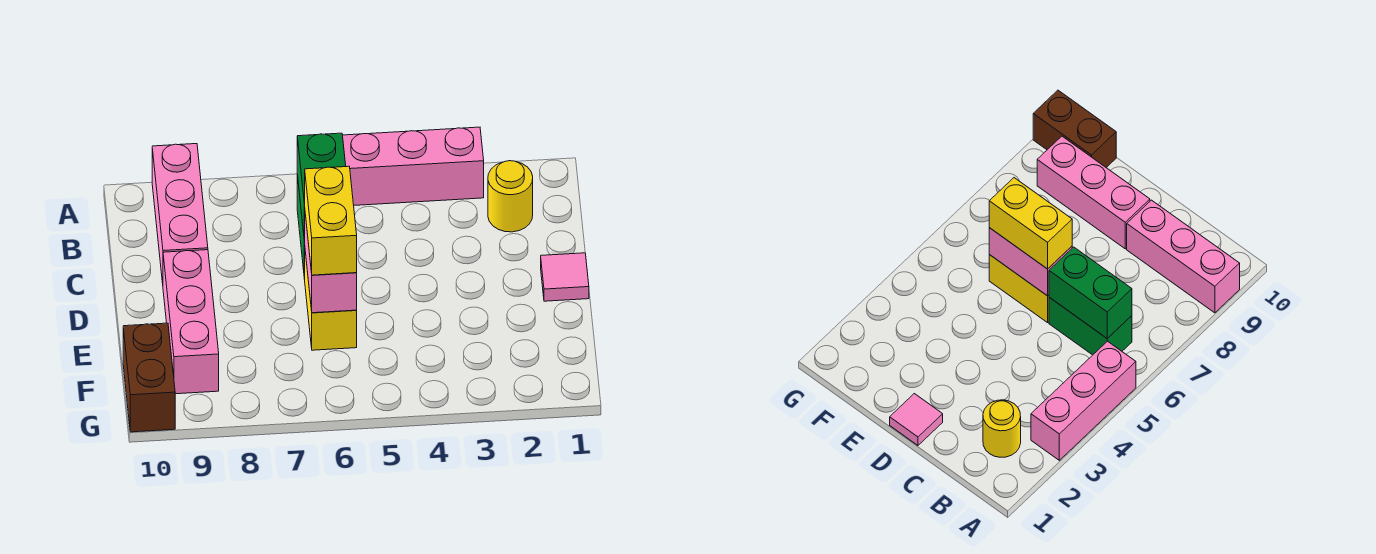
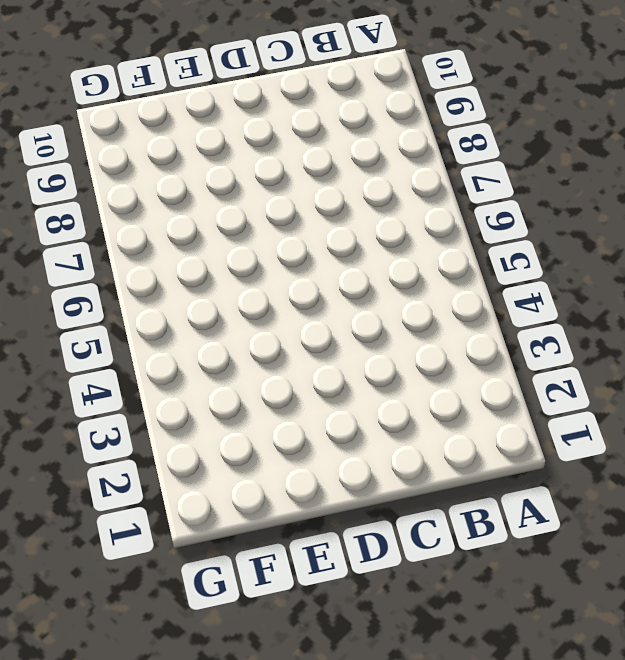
none -> pink brick A3:A5 level 1
none -> pink brick A9:C9 level 1

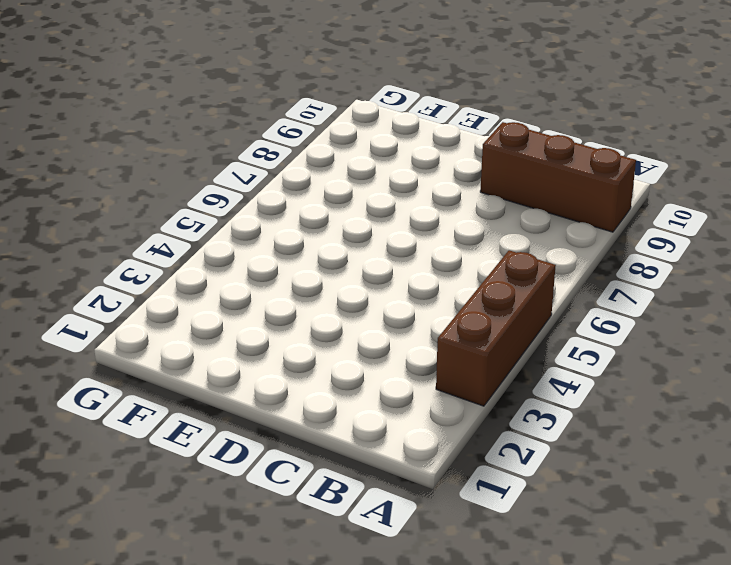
brown brick A3:A5 level 1 -> pink brick A3:A5 level 1
brown brick A9:C9 level 1 -> pink brick A9:C9 level 1
none -> yellow round brick B2 level 1
none -> green brick B6:C6 level 1

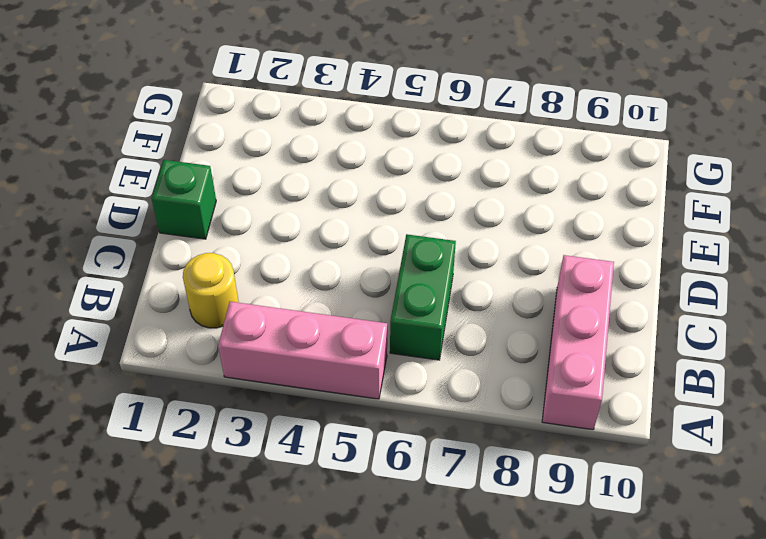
green brick D1 level 1 -> pink tile D1 level 1
none -> yellow brick D6:E6 level 1
none -> pink brick D9:F9 level 1

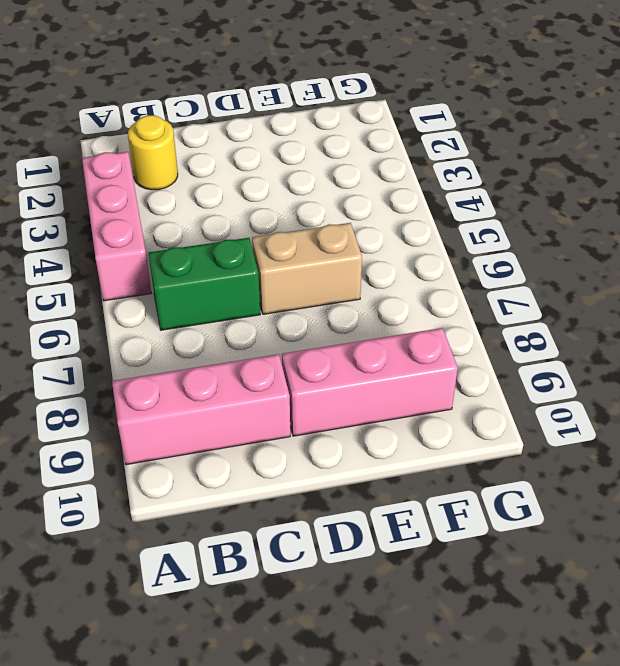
tan brick D6:E6 level 1 -> yellow brick D6:E6 level 1
none -> pink tile D1 level 1
none -> brown brick F10:G10 level 1

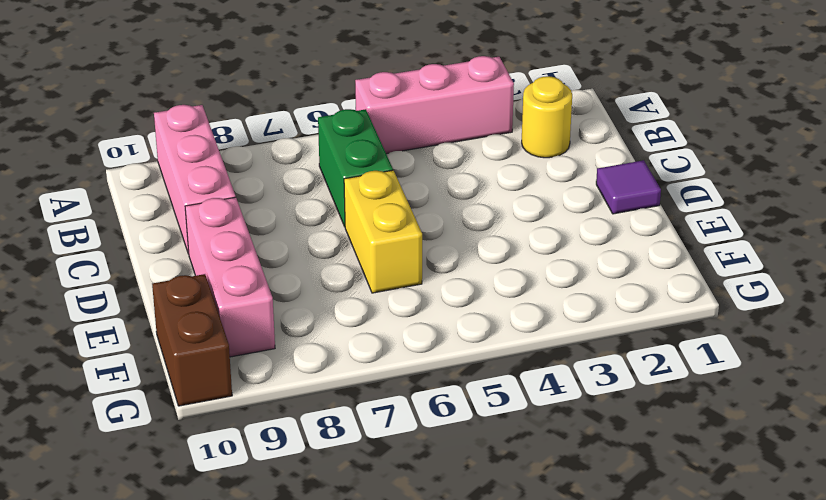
purple tile D1 level 1 -> pink tile D1 level 1
none -> green brick B6:C6 level 2
none -> pink brick D6:E6 level 2

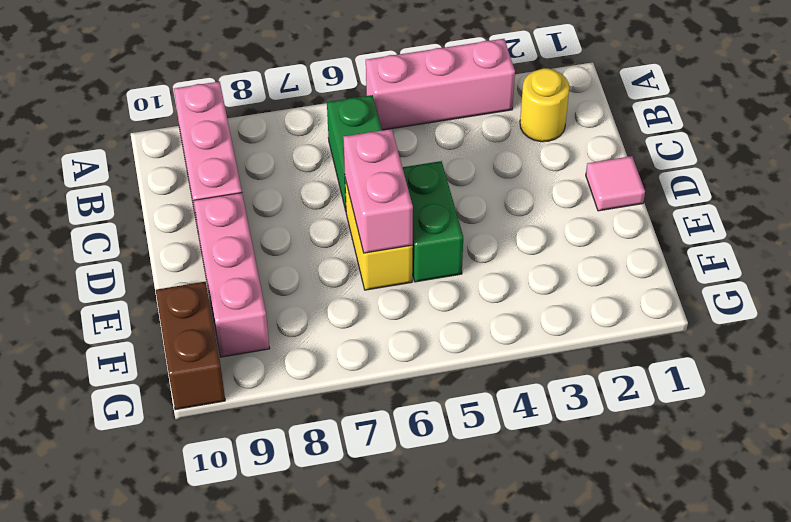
green brick D5:E5 level 1 -> green brick B6:C6 level 2
none -> yellow brick D6:E6 level 3

